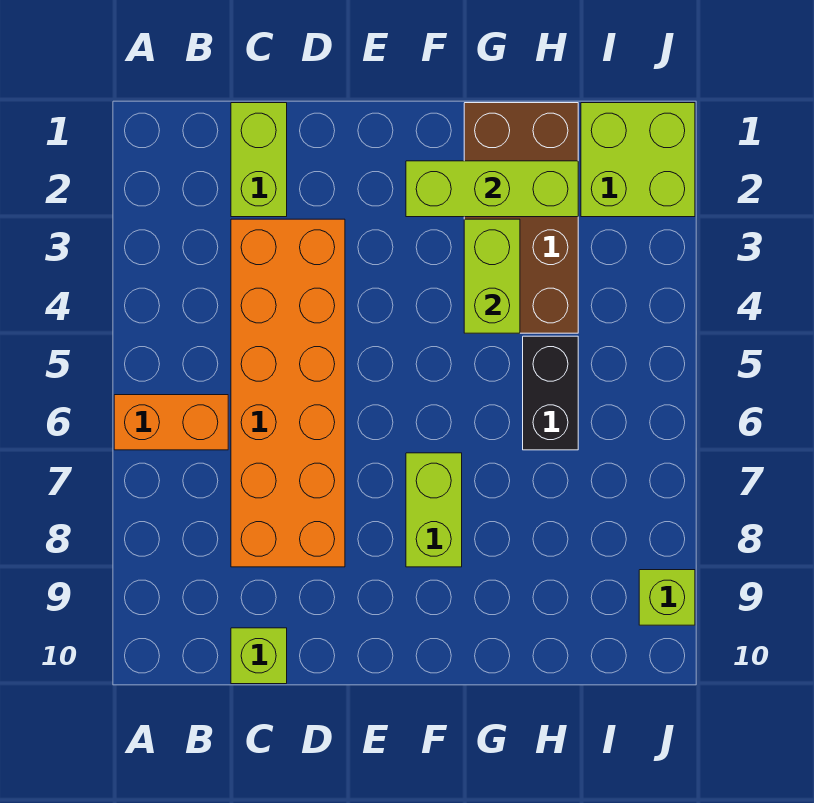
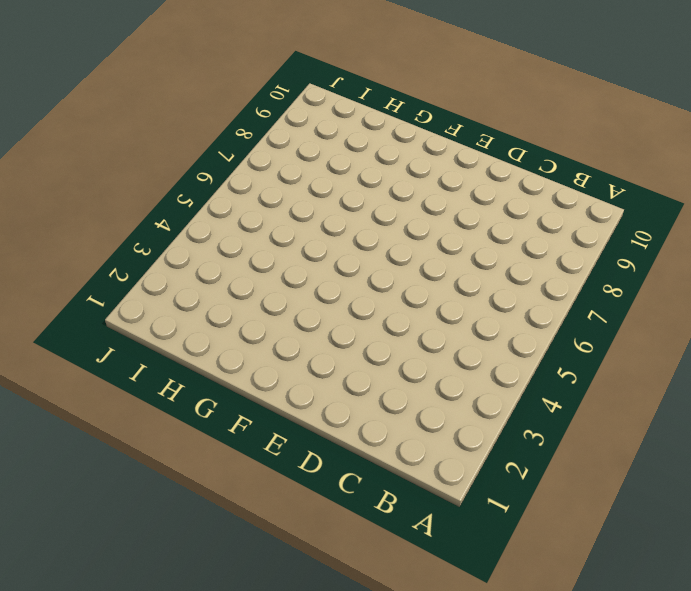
none -> orange brick A6:B6 level 1
none -> lime brick C1:C2 level 1

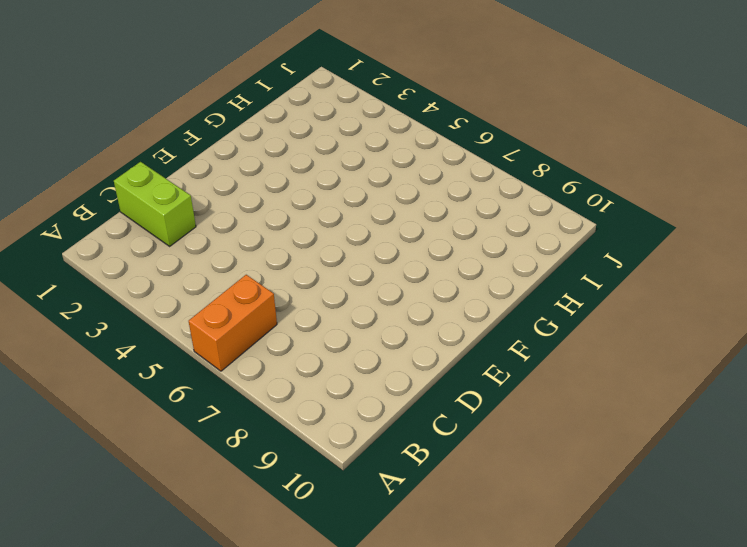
none -> orange brick C3:D8 level 1
none -> lime brick C10 level 1

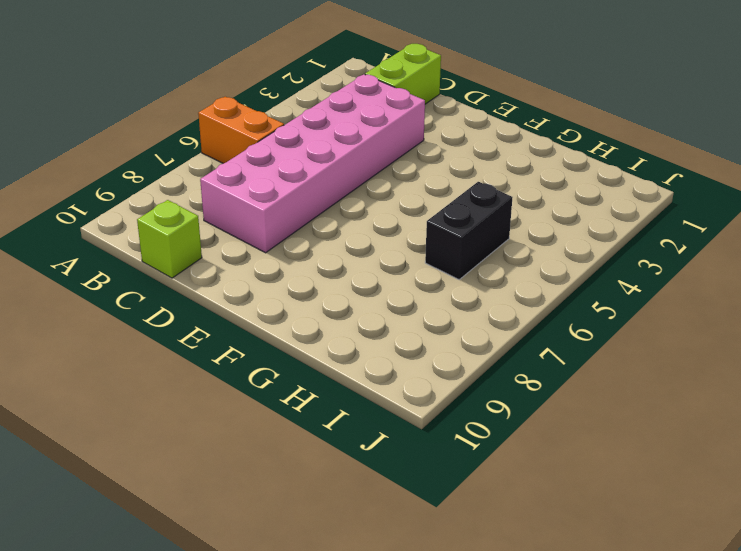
pink brick C3:D8 level 1 -> orange brick C3:D8 level 1
none -> lime brick F7:F8 level 1
none -> brown brick G1:H4 level 1

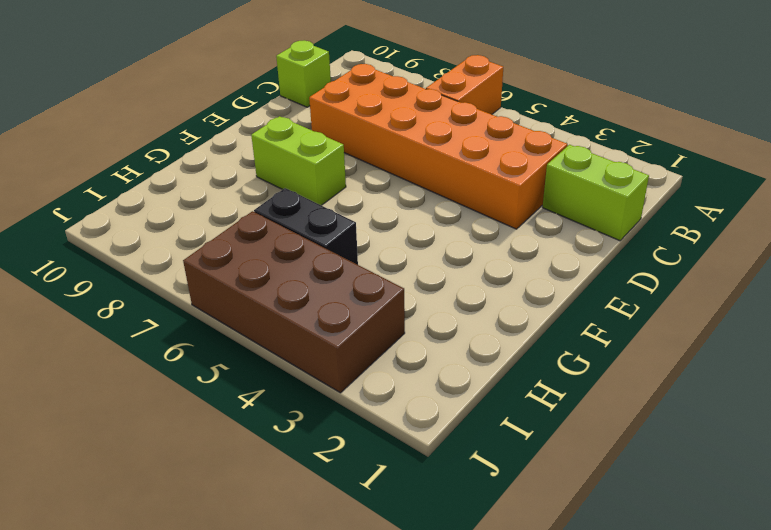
brown brick I3:J6 level 1 -> brown brick G1:H4 level 1
none -> lime brick I1:J2 level 1
none -> lime brick J9 level 1

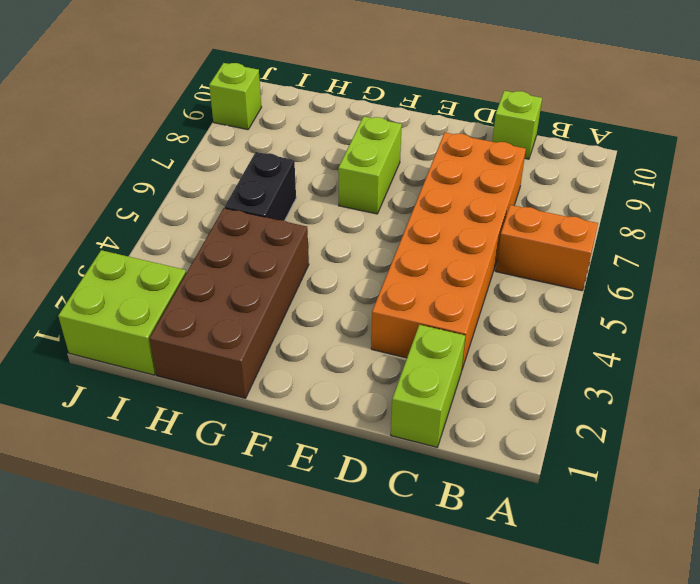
none -> lime brick F2:H2 level 2
none -> lime brick G3:G4 level 2

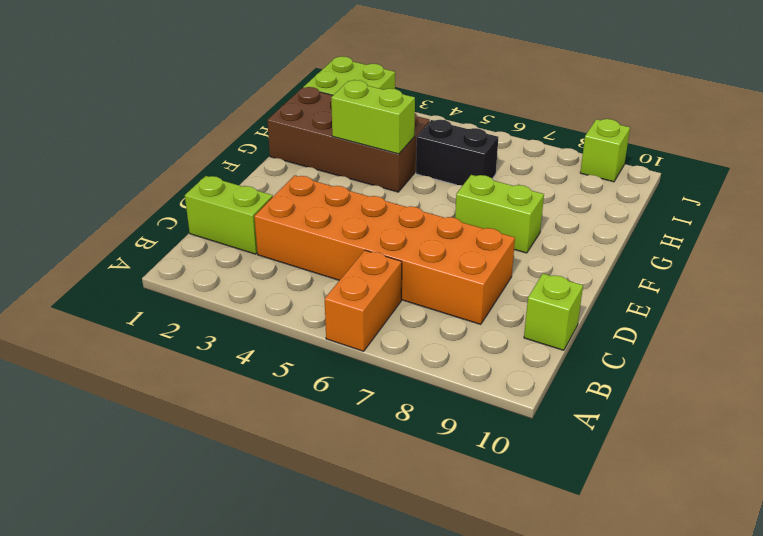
none -> lime brick F2:H2 level 2

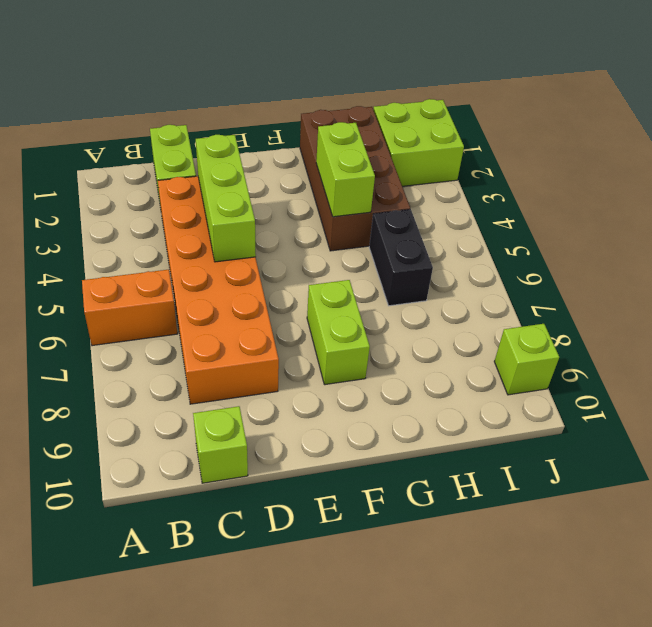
lime brick D3:D5 level 2 -> lime brick F2:H2 level 2

